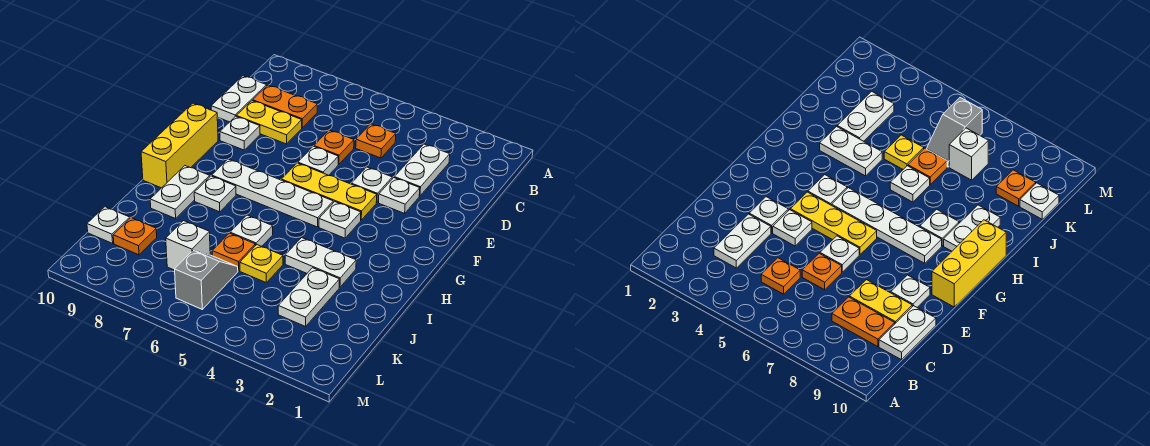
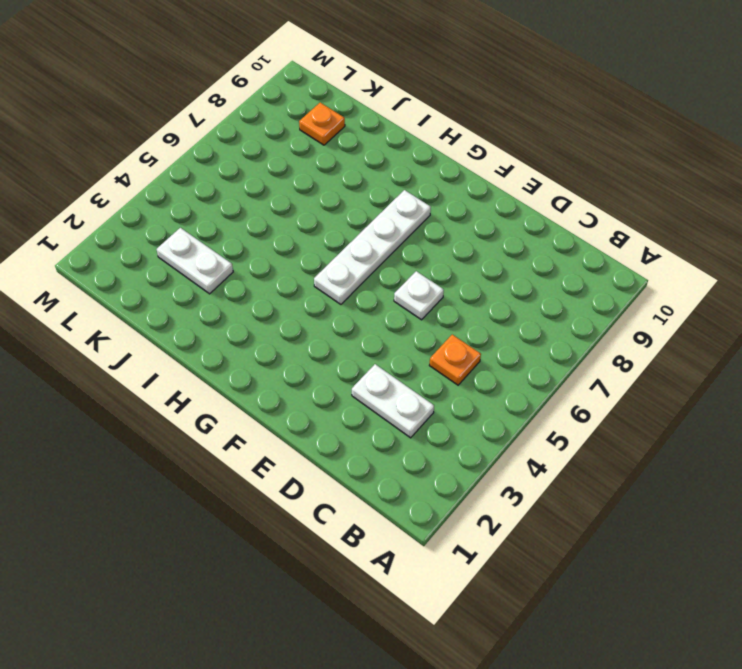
none -> orange plate C8:C9 level 1
none -> white plate C10:D10 level 1
none -> orange plate D6 level 1

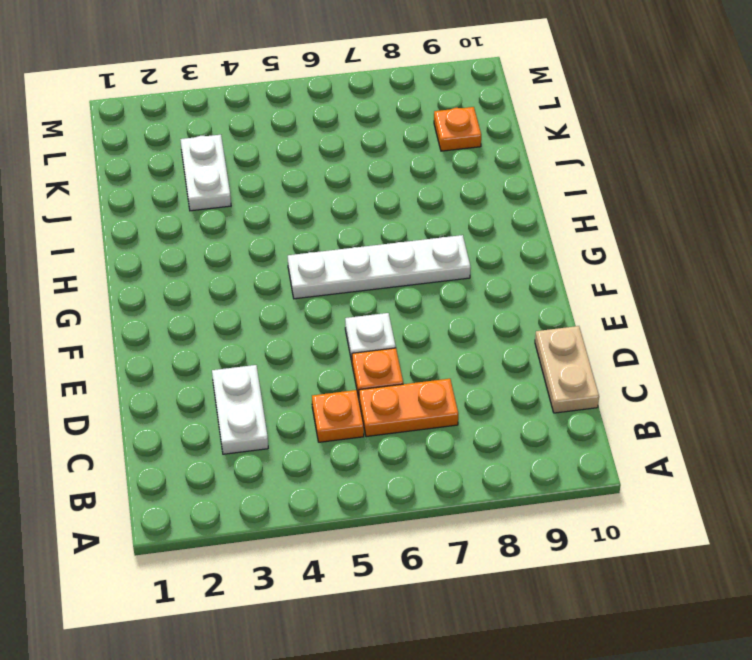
orange plate C6:C7 level 1 -> orange plate C8:C9 level 1
tan plate C10:D10 level 1 -> white plate C10:D10 level 1
none -> yellow plate D8:D9 level 1
none -> white plate E3 level 1
none -> white plate E4 level 1

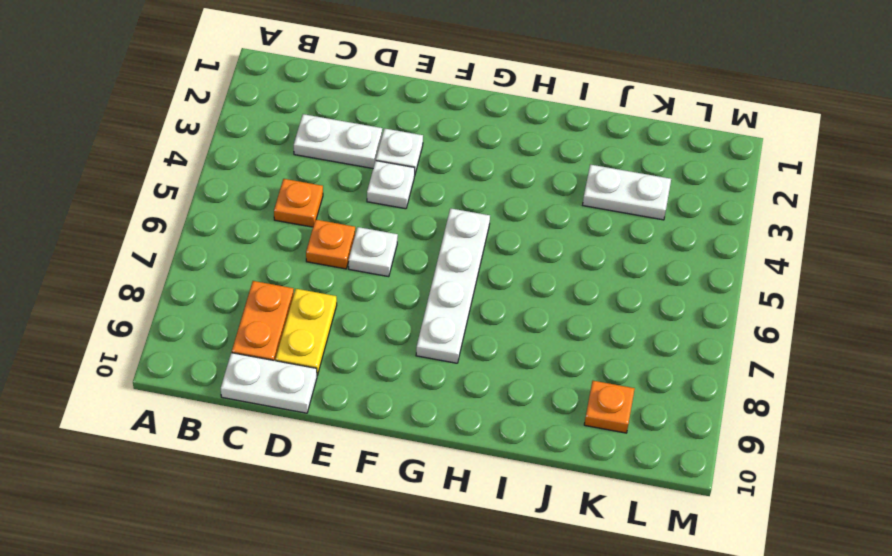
none -> white plate E9 level 1
none -> yellow plate F4:F6 level 1
none -> yellow brick F10:H10 level 1

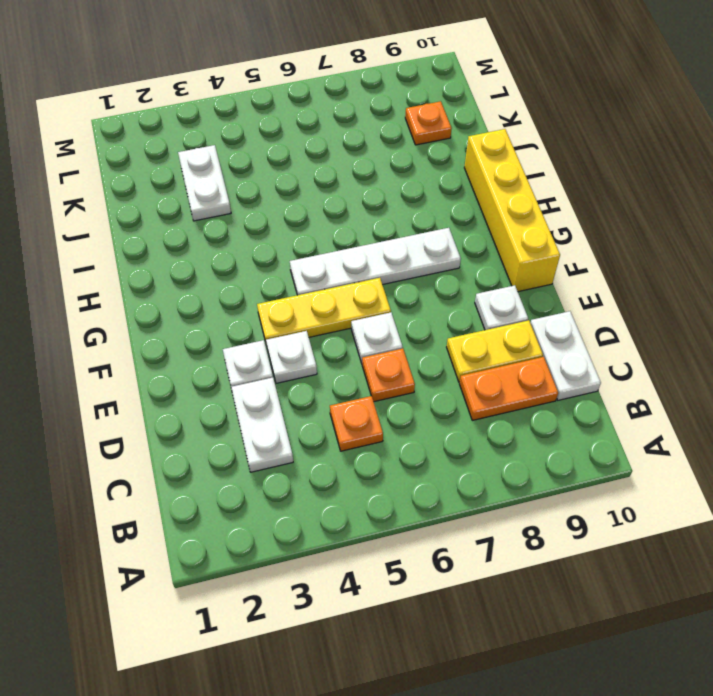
yellow brick F10:I10 level 1 -> yellow brick F10:H10 level 1
none -> white plate G4 level 1
none -> white plate H8 level 1
none -> white plate H9:I9 level 1

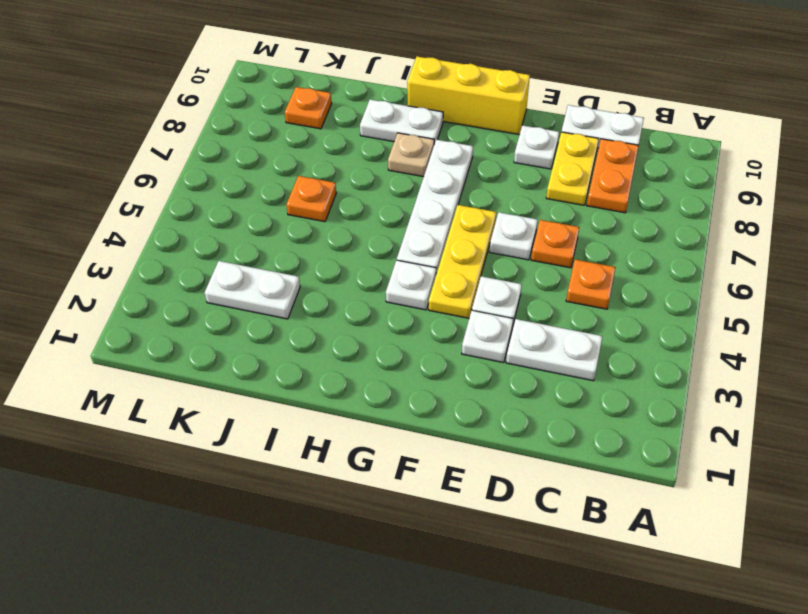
tan plate H8 level 1 -> white plate H8 level 1
none -> white plate I3:I4 level 1
none -> white plate I6 level 1
none -> yellow plate J5 level 1

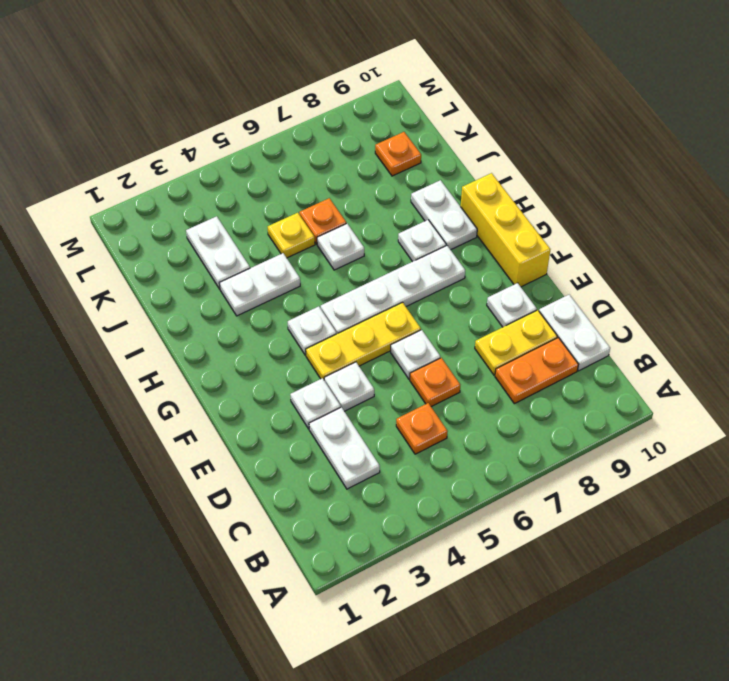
none -> grey slope K6:L6 level 1 top L
none -> white brick K7 level 1
none -> white plate K10 level 1

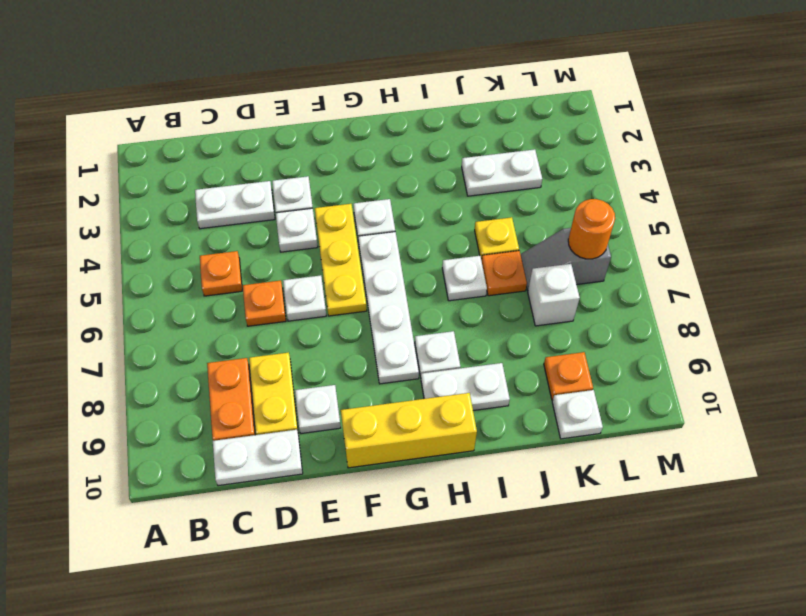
orange round brick L6 level 2 -> none
none -> white plate I3:I4 level 1

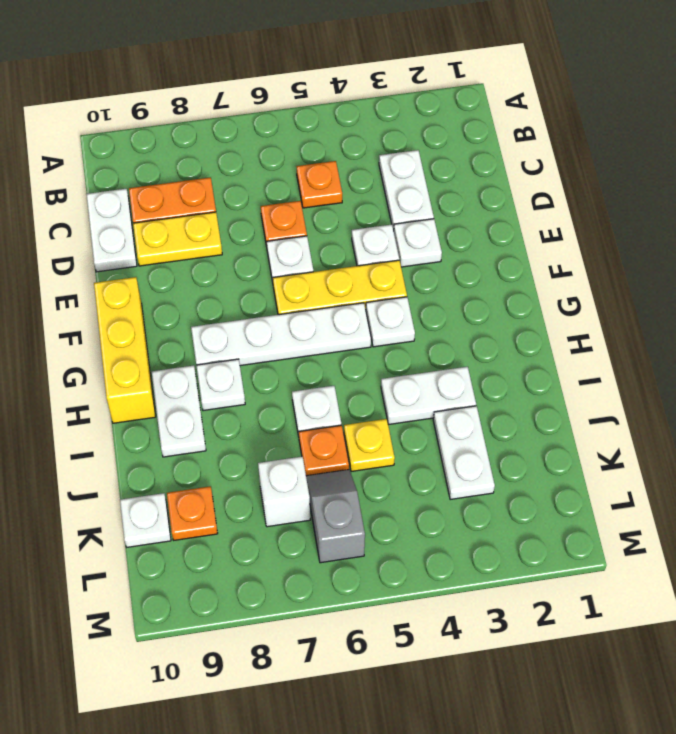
none -> white plate E9 level 1

